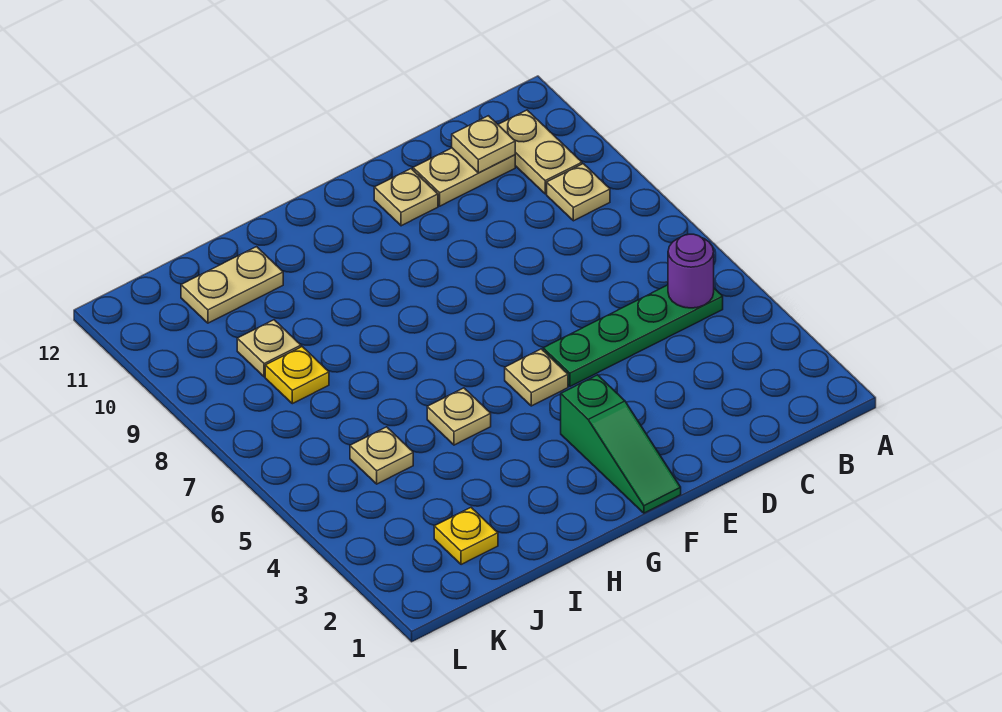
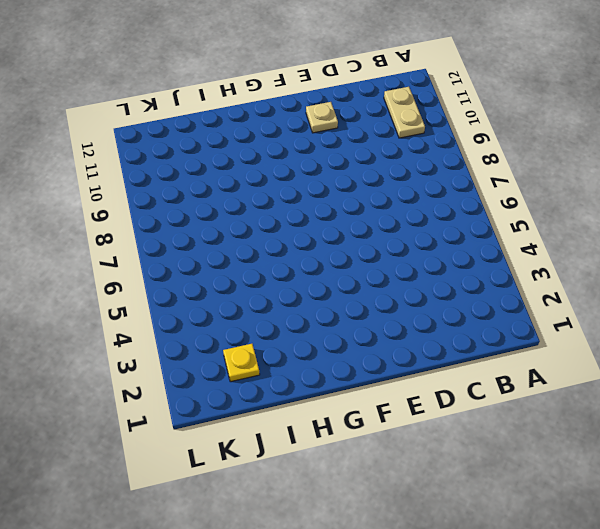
none -> green plate B5:E5 level 1
none -> tan plate B9 level 1
none -> tan plate C11:D11 level 1

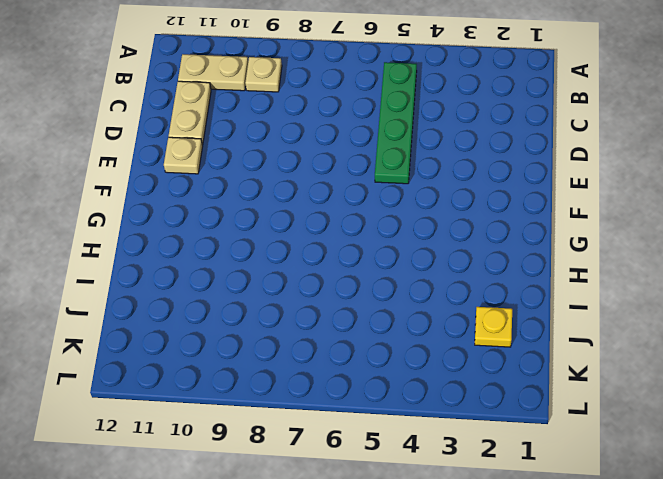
none -> green slope F1:F3 level 1 top 3
none -> tan plate F5 level 1
none -> tan plate H5 level 1

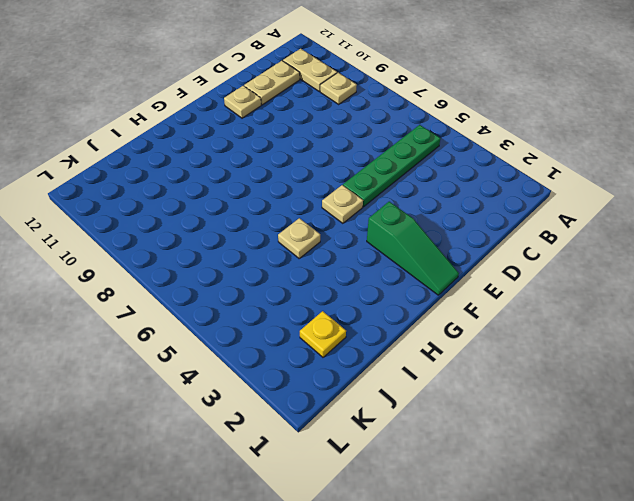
none -> tan plate I11:J11 level 1
none -> tan plate J5 level 1
none -> yellow plate J8 level 1

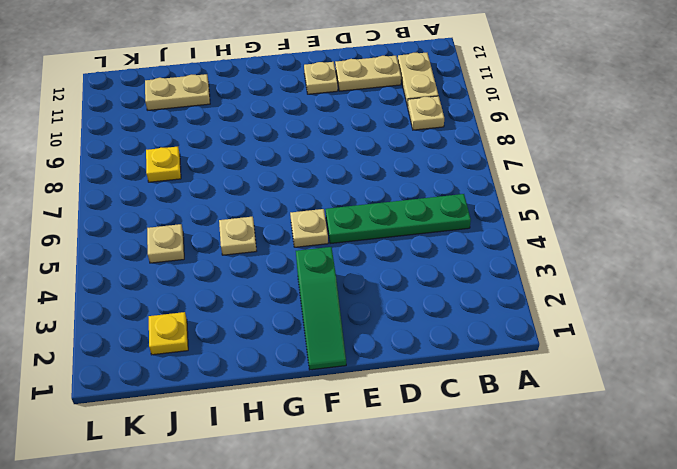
none -> tan plate J9 level 1
none -> purple round brick B5 level 2
none -> tan plate C11 level 2

